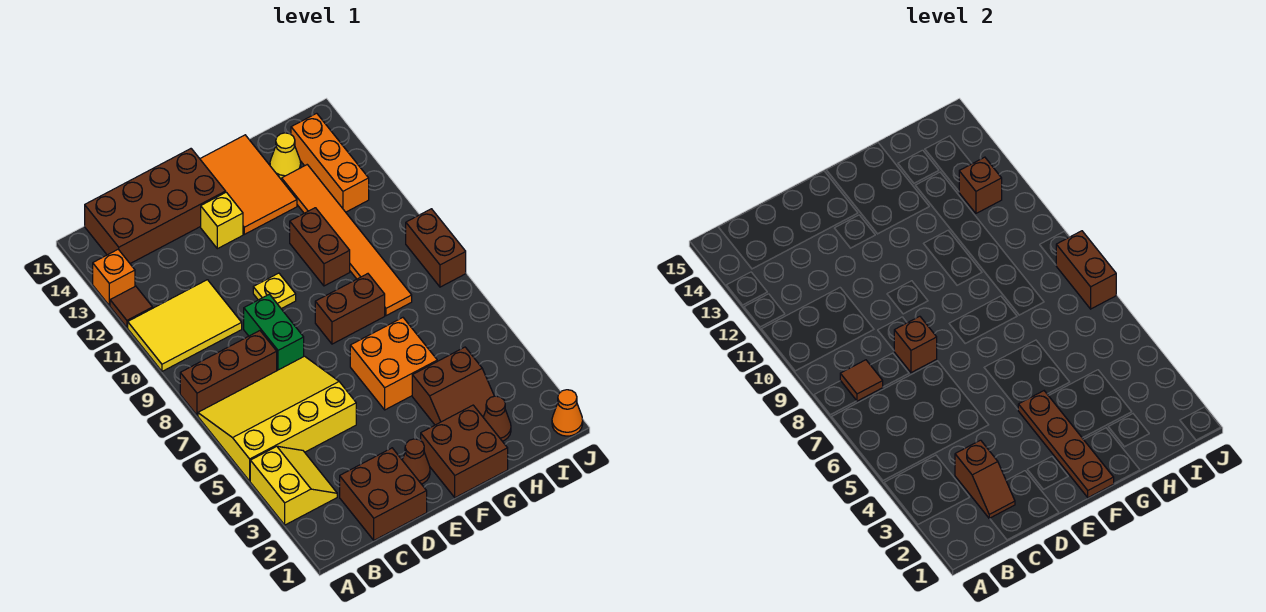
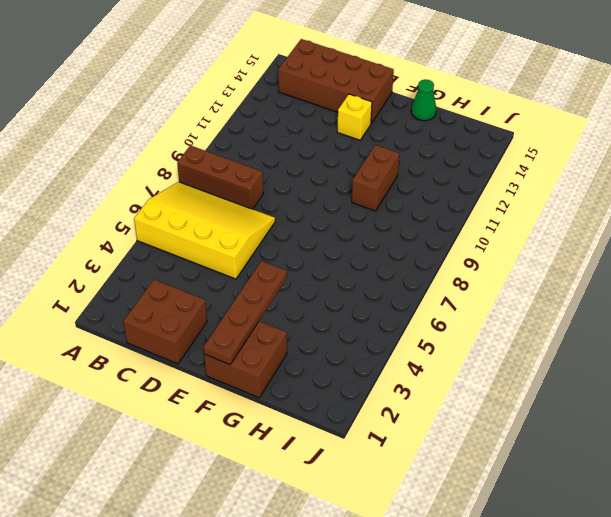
green cone G15 level 1 -> orange tile F13:G15 level 1
none -> yellow slope A3:B4 level 1 top A
none -> yellow tile A10:C11 level 1
none -> brown tile A12 level 1
none -> orange brick A13 level 1

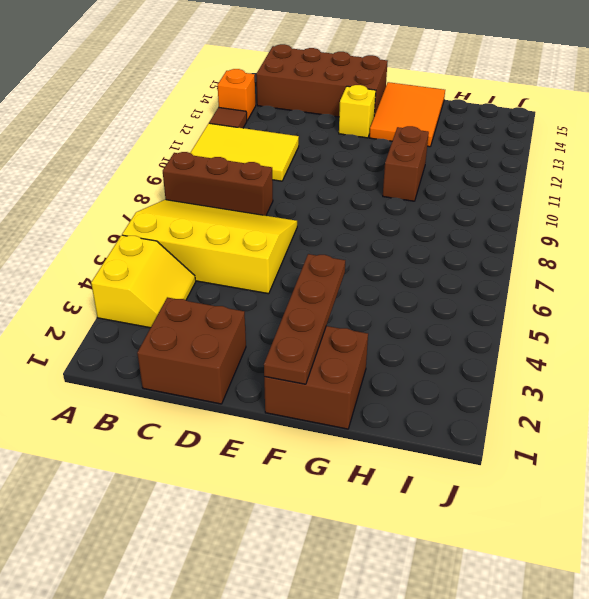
none -> green brick D8:D9 level 1
none -> brown cone E2 level 1
none -> yellow plate E10 level 1
none -> orange brick F5:G6 level 1

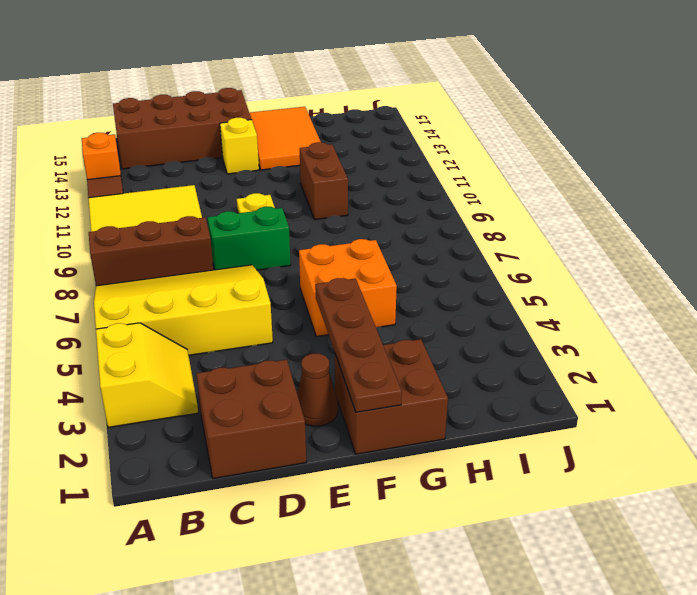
green brick D8:E8 level 1 -> green brick D8:D9 level 1
none -> brown brick F8:G8 level 1
none -> brown slope G3:H4 level 1 top 4
none -> brown cone H2 level 1
none -> orange tile H8:H13 level 1

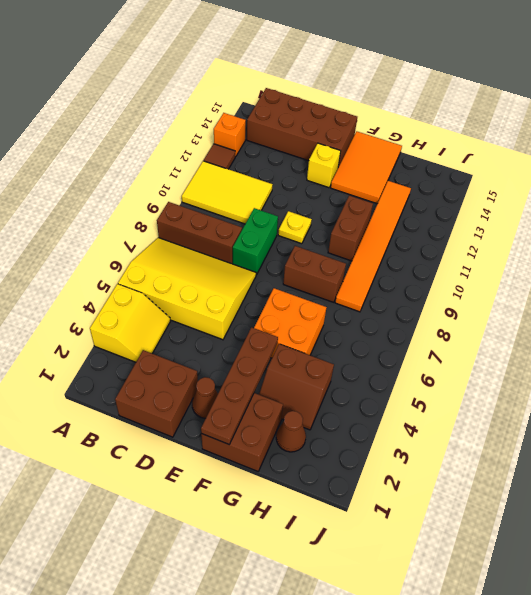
none -> yellow cone H14 level 1
none -> orange brick I12:I14 level 1
none -> orange cone J1 level 1
none -> brown brick J8:J9 level 1

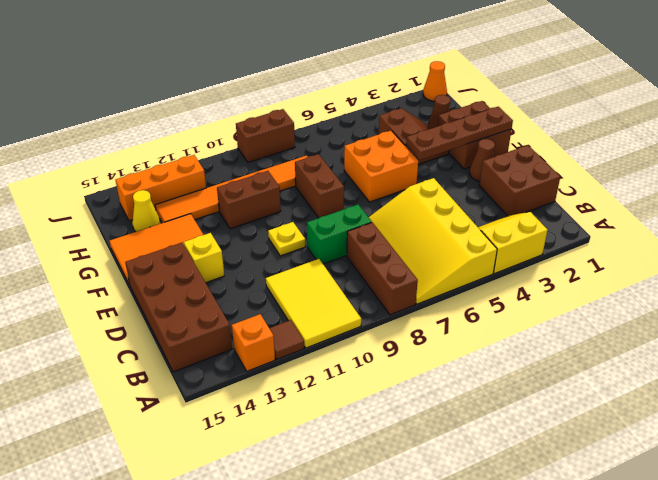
none -> brown tile B8 level 2
none -> brown slope C2:C3 level 2 top 3
none -> brown brick D8 level 2
none -> brown brick I12 level 2

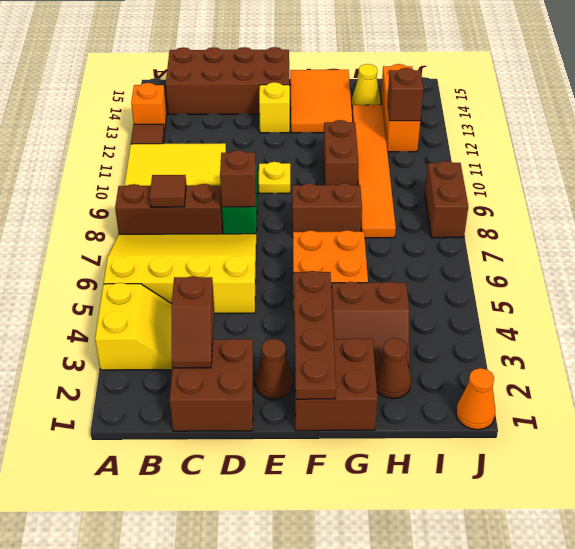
none -> brown brick J7:J8 level 2

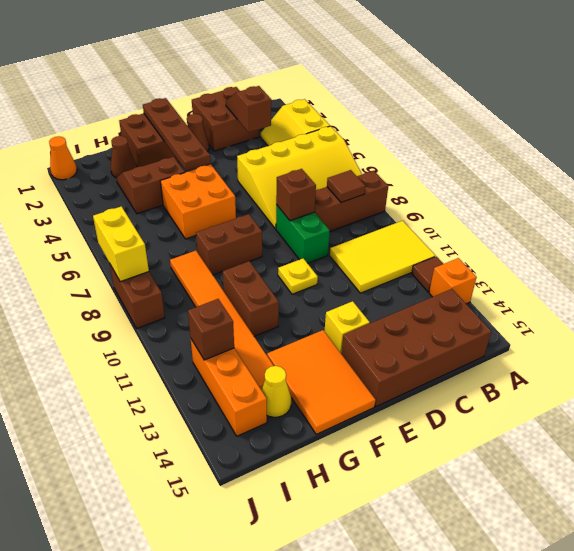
yellow brick J7:J8 level 2 -> brown brick J7:J8 level 2

